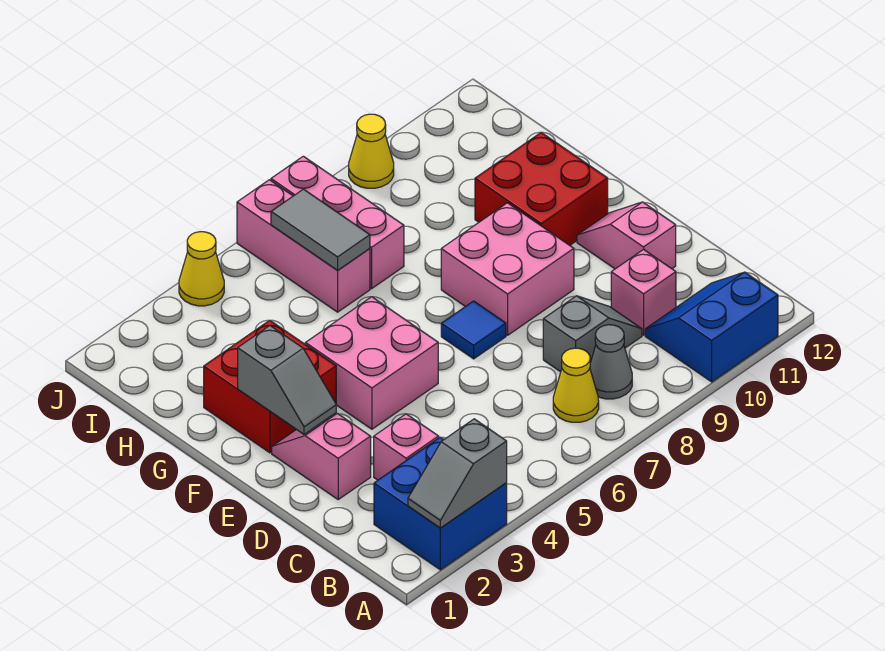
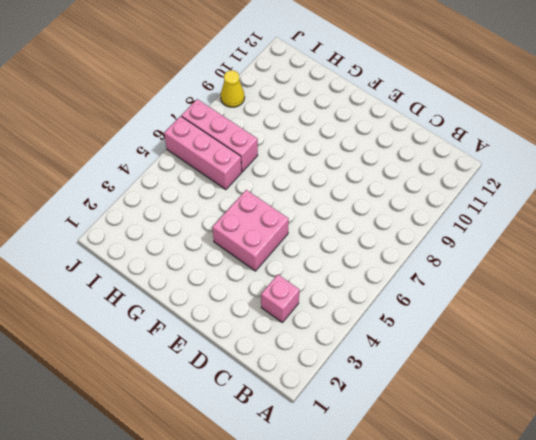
none -> blue brick A2:B3 level 1
none -> blue slope A10:B11 level 1 top A
none -> yellow cone B7 level 1

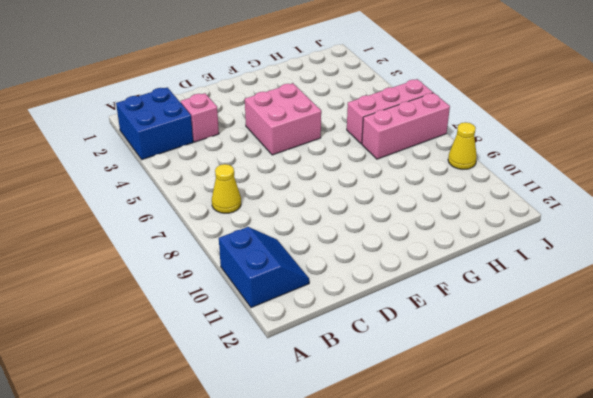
none -> grey cone B8 level 1
none -> grey slope C8:C9 level 1 top 8
none -> pink brick C10 level 1

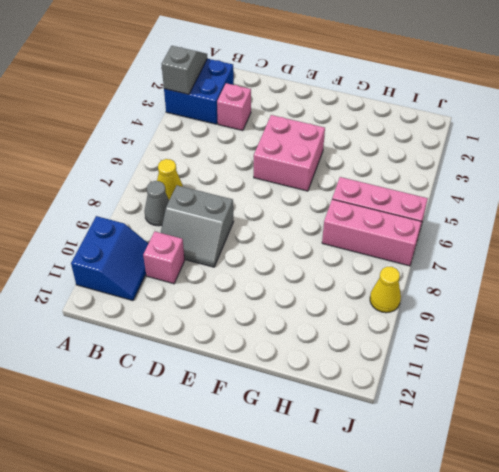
grey slope C8:D9 level 1 top 8 -> grey slope C8:C9 level 1 top 8
none -> pink slope D2:E2 level 1 top D
none -> pink slope D11:E11 level 1 top D
none -> blue tile E7 level 1

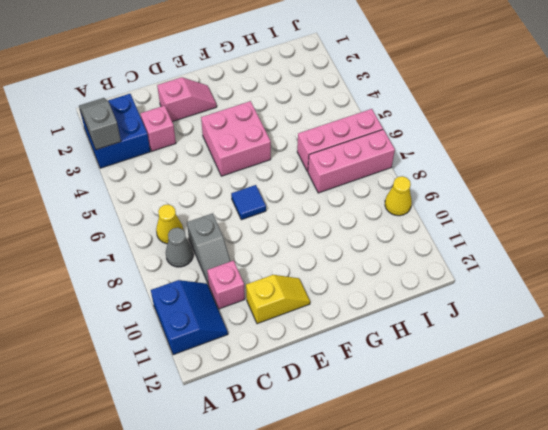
yellow slope D11:E11 level 1 top D -> pink slope D11:E11 level 1 top D
none -> pink brick E8:F9 level 1
none -> red brick F2:G3 level 1
none -> red brick F10:G11 level 1

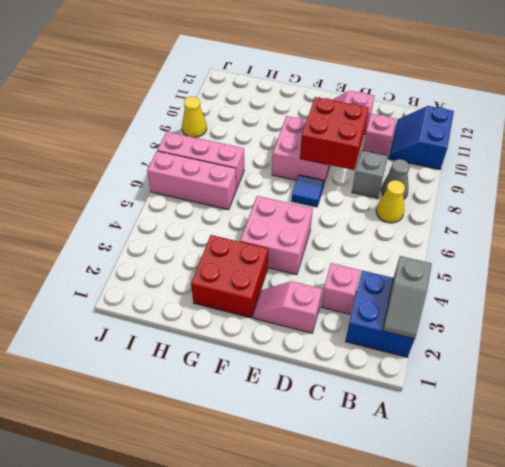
red brick D8:E9 level 2 -> red brick F10:G11 level 1
none -> yellow cone J4 level 1
none -> grey slope E2:F2 level 2 top F
none -> grey tile H6:I6 level 2

